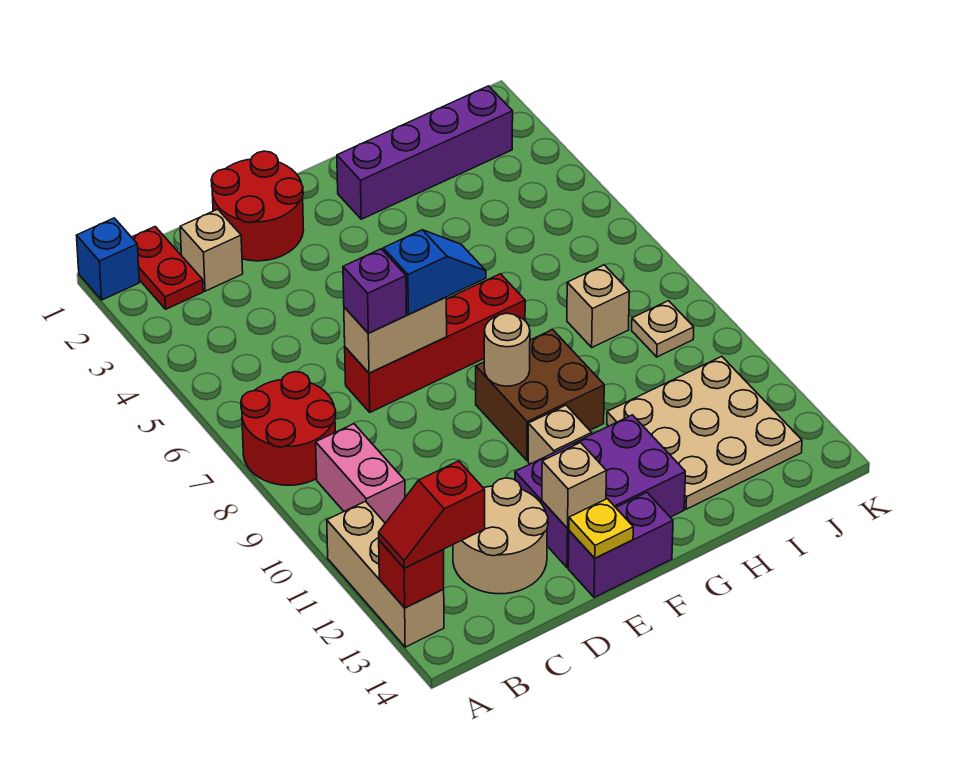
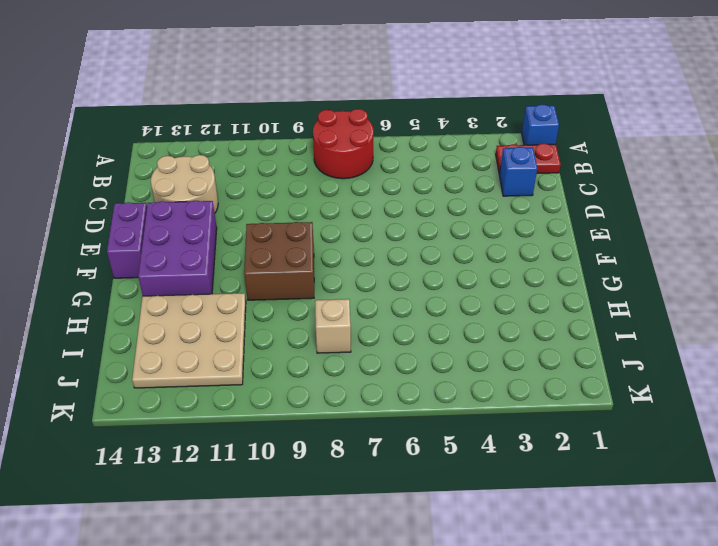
blue brick C2 level 1 -> tan brick C2 level 1
none -> tan brick A11:A13 level 1
none -> pink brick B9:B10 level 1
none -> red round brick D1:E2 level 1

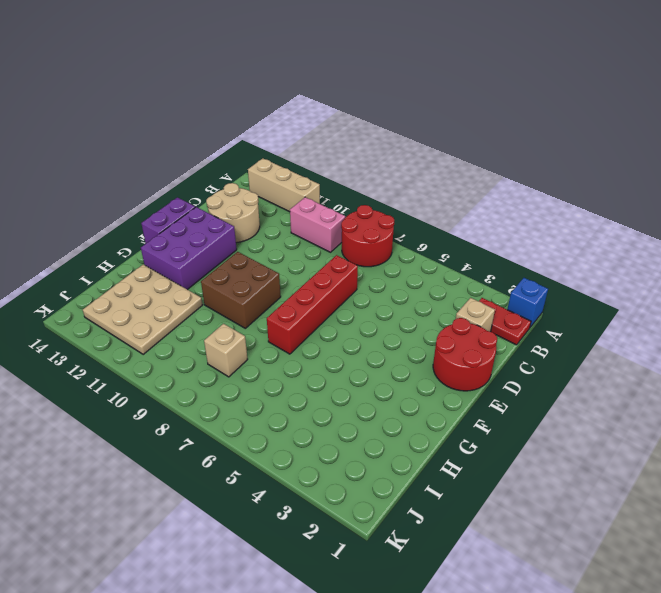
none -> tan brick F11 level 1
none -> purple brick G2:J2 level 1
none -> tan plate J9 level 1

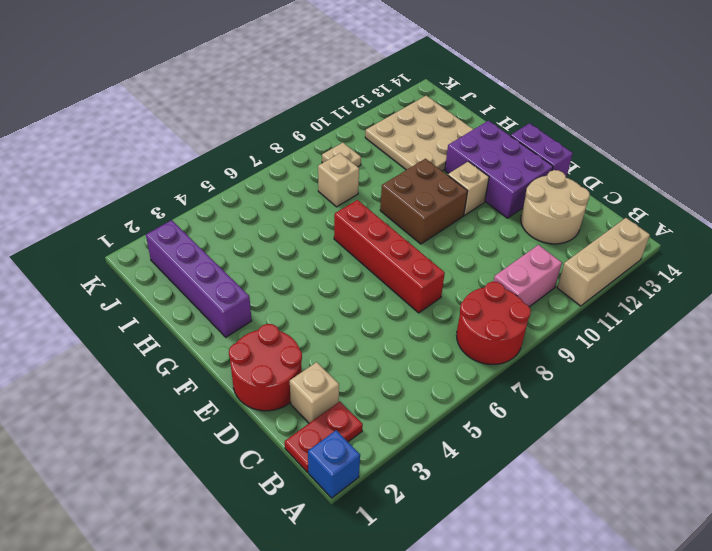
none -> red brick A13 level 2
none -> tan brick D7:E7 level 2
none -> tan brick E13 level 2

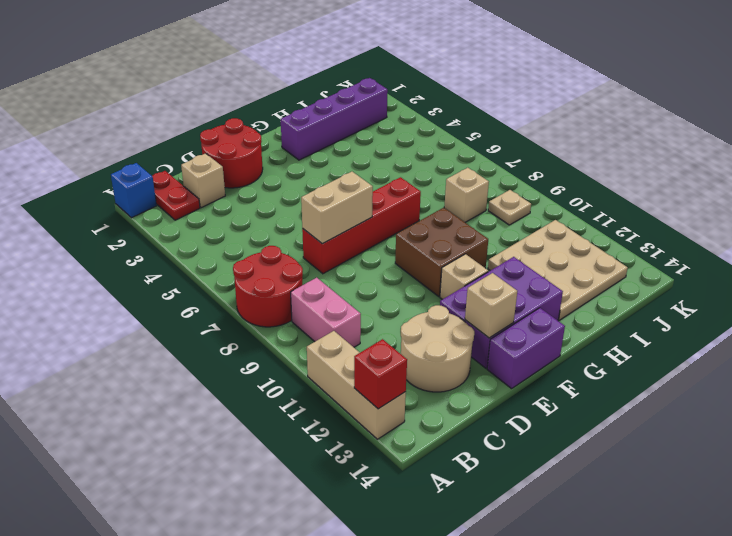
none -> yellow plate E14 level 2
none -> tan round brick F9 level 2
none -> red slope A13:B13 level 3 top B

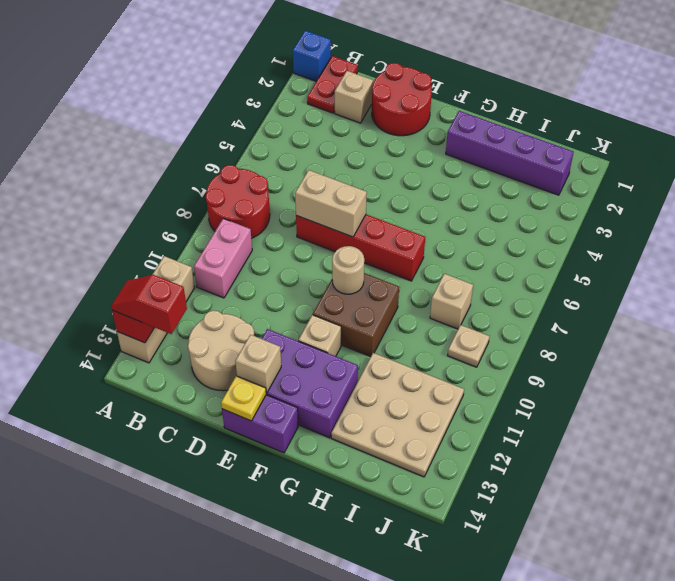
none -> purple brick D7 level 3
none -> blue slope E7:F7 level 3 top E

